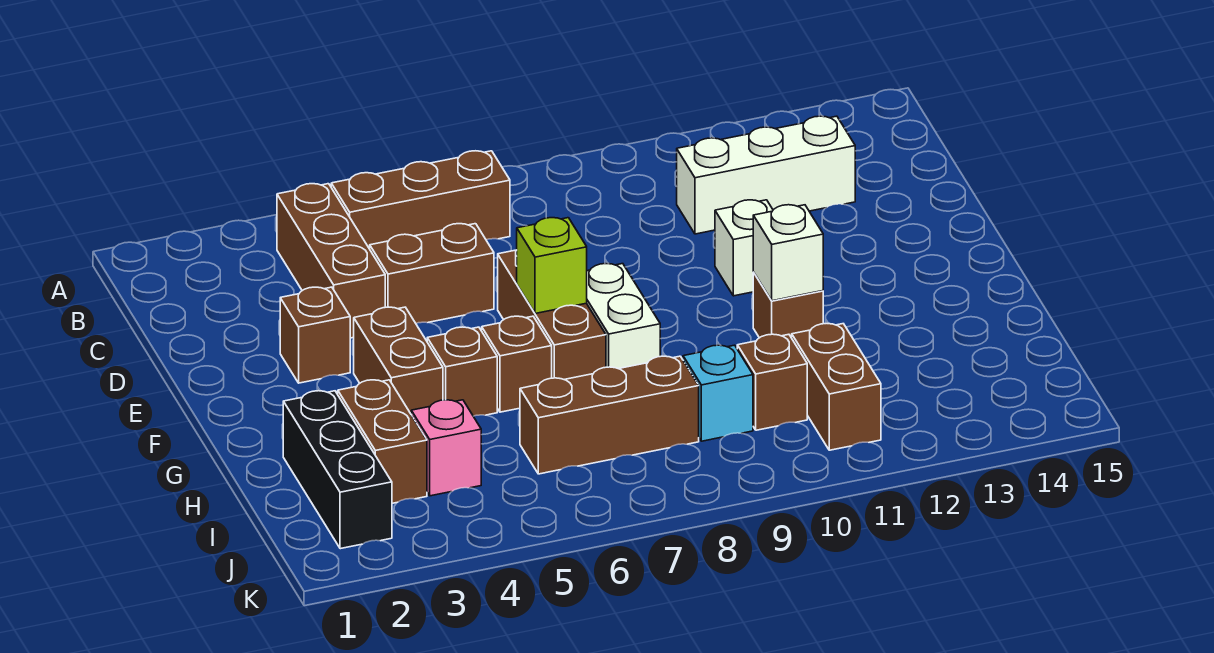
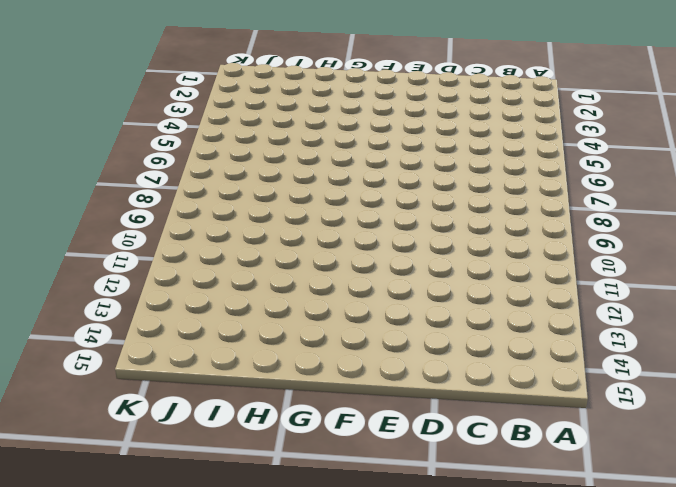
none -> brown brick B4:D4 level 1
none -> brown brick B5:B7 level 1
none -> white brick C11:C13 level 1

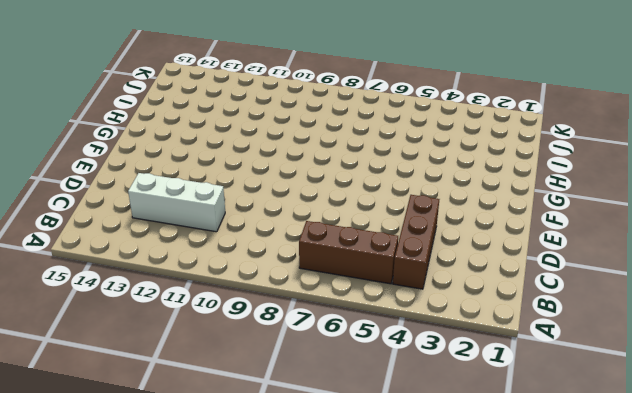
none -> brown brick D5:D6 level 1
none -> brown brick E3 level 1
none -> brown brick E7:G7 level 1

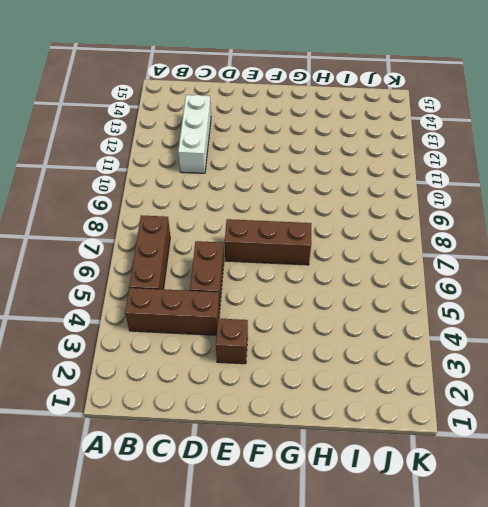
none -> white brick E11 level 1
none -> brown brick F4:G4 level 1
none -> white brick F8:G8 level 1

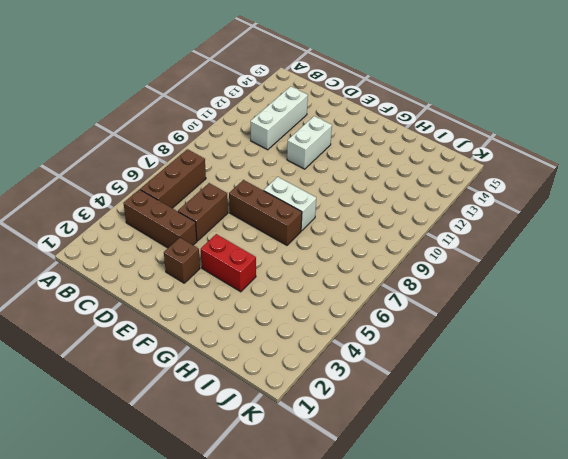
white brick E11:E12 level 1 -> white brick E11 level 1
red brick F4:G4 level 1 -> brown brick F4:G4 level 1
none -> brown brick G5 level 1
none -> brown brick G6 level 1
none -> brown brick G11 level 1

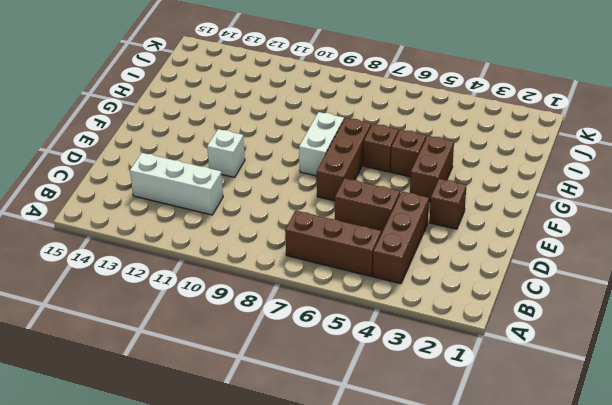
none -> brown brick G11 level 1
none -> black brick H2:J2 level 1
none -> brown brick H3:I3 level 1

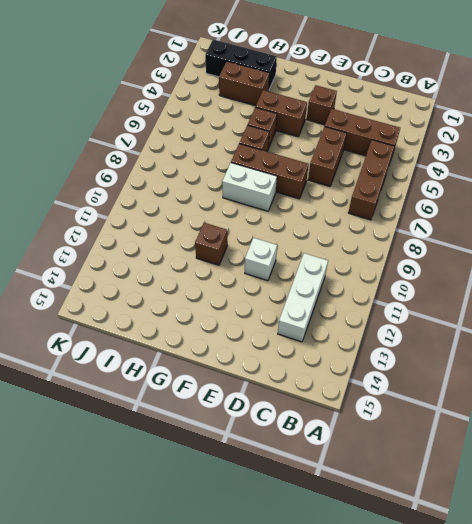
none -> pink brick I4 level 1
none -> brown brick I6:I8 level 1
none -> cyan brick I9 level 1

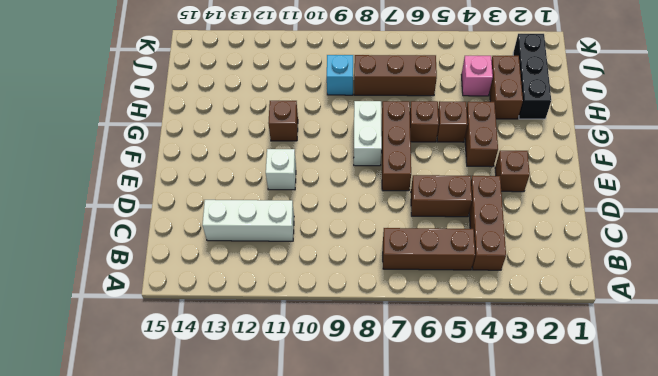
none -> brown brick I10 level 1
none -> brown brick I11:J11 level 1
none -> lime brick F7 level 2

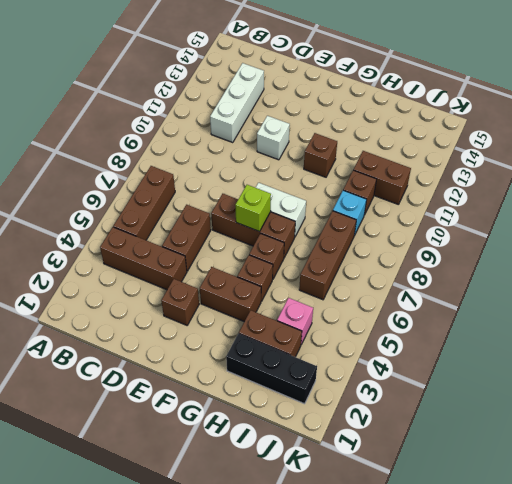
none -> white brick G11 level 2

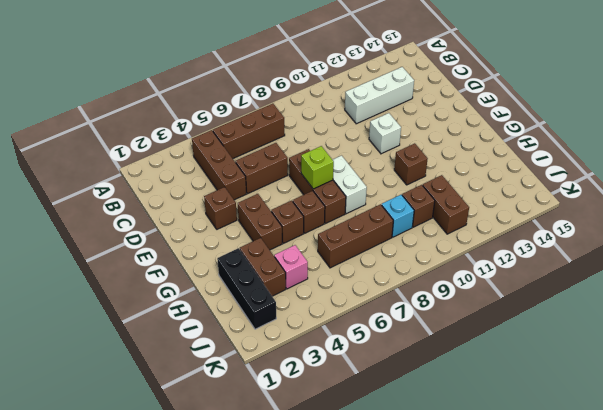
none -> white brick G11 level 2

